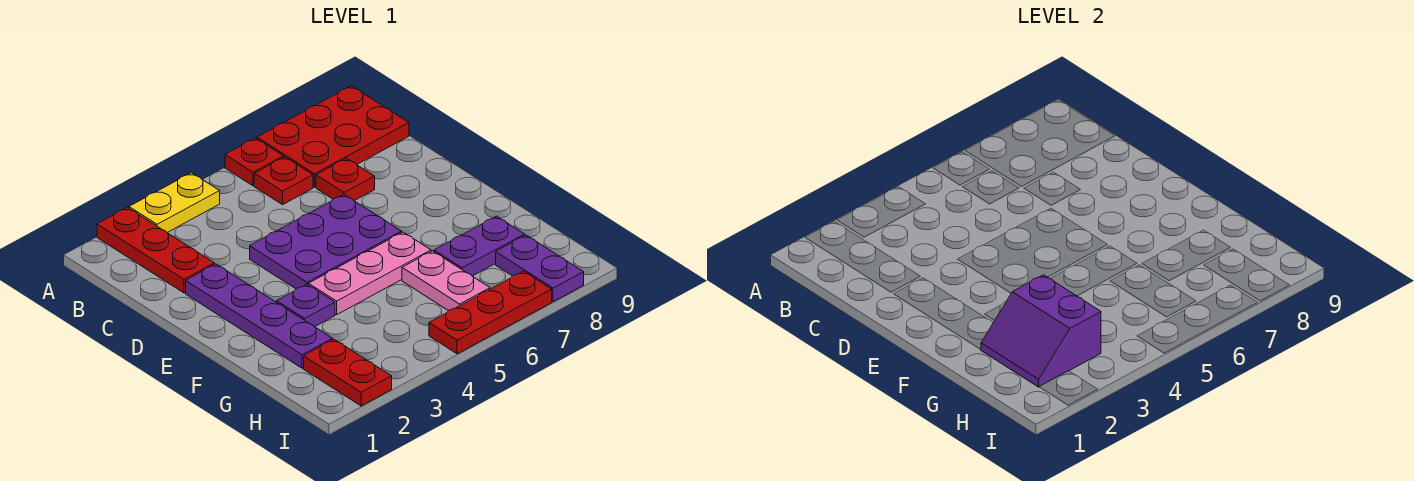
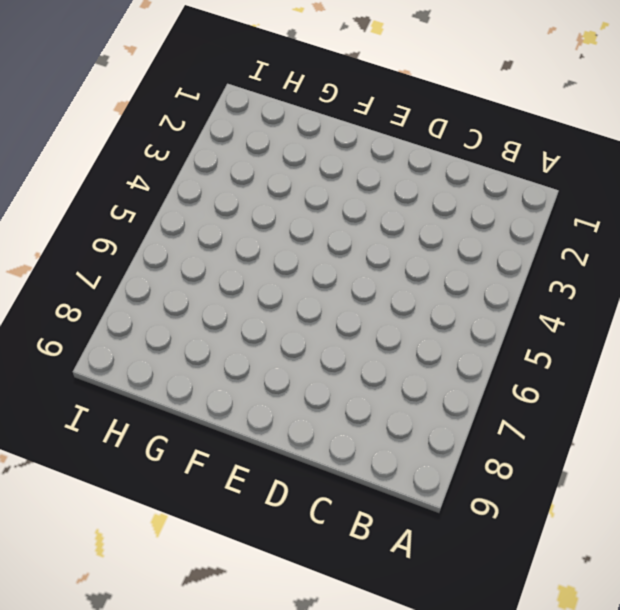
none -> red plate A2:C2 level 1
none -> yellow plate A3:A4 level 1
none -> red plate A6 level 1

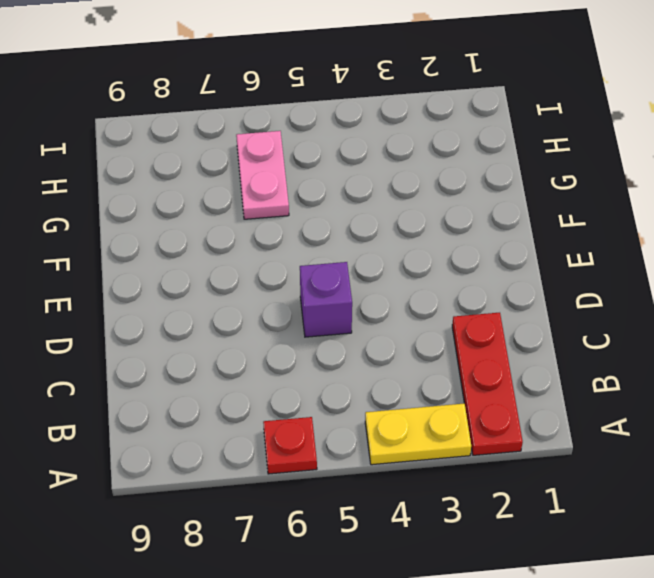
purple brick D5 level 1 -> purple plate D4:E6 level 1
none -> red plate A7:B9 level 1
none -> red plate B6 level 1
none -> red plate C7 level 1

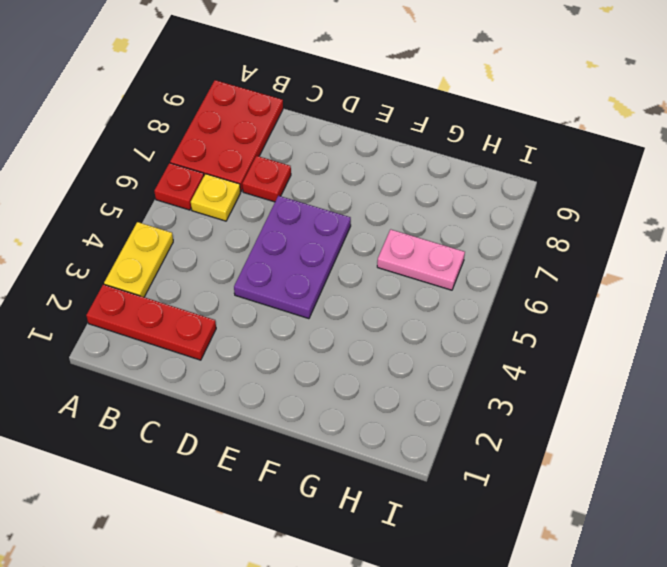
yellow plate B6 level 1 -> red plate B6 level 1
none -> purple plate D2:G2 level 1
none -> purple plate F3 level 1
none -> pink plate F4:F6 level 1

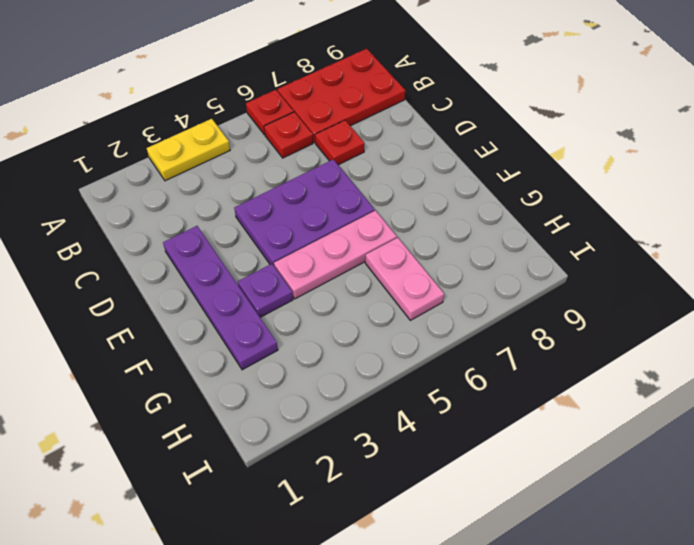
none -> red plate A2:C2 level 1
none -> purple plate G7:G8 level 1
none -> red plate H2:I2 level 1

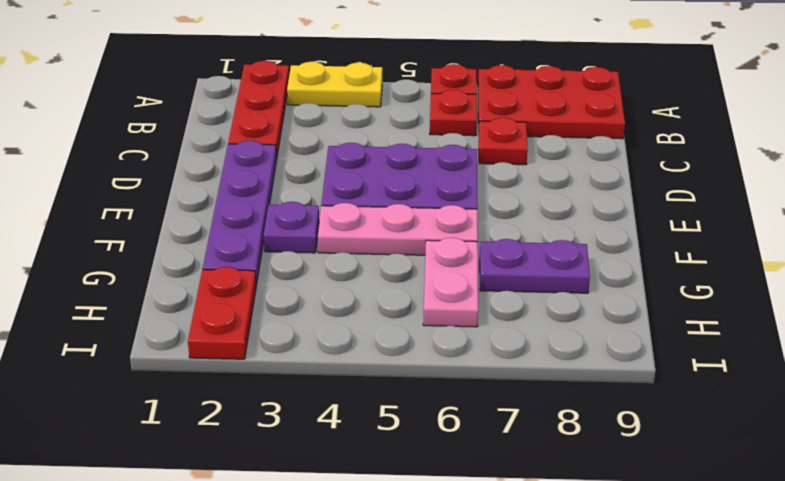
none -> purple plate H8:I8 level 1
none -> red plate I5:I7 level 1
none -> purple slope G2:H3 level 2 top 3

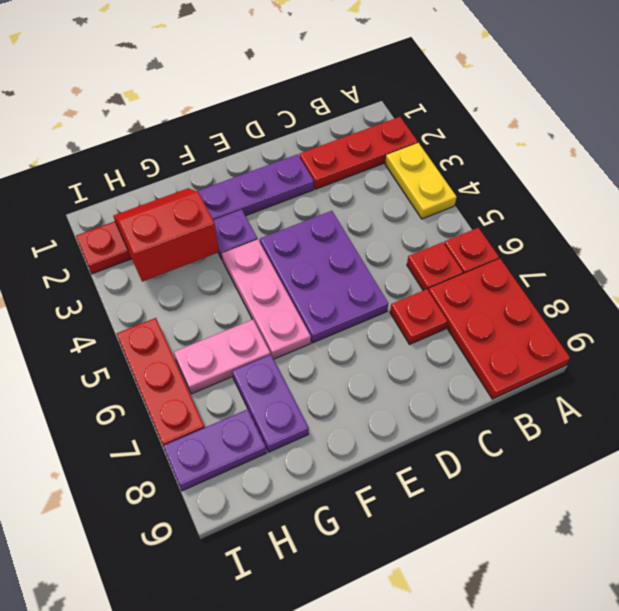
red slope G2:H3 level 2 top 3 -> purple slope G2:H3 level 2 top 3

